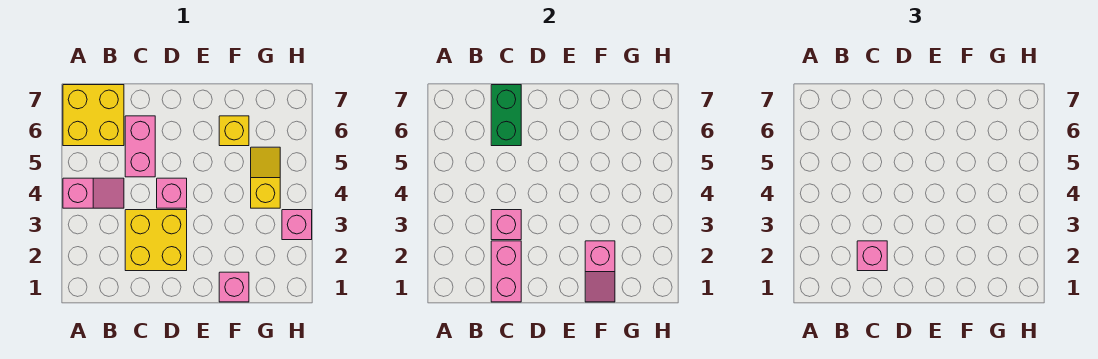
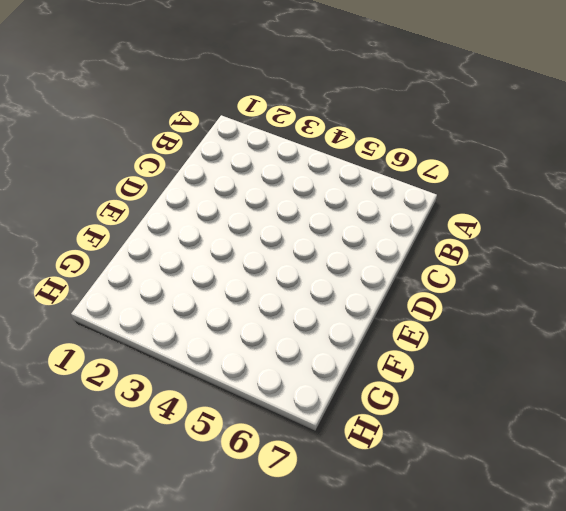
none -> pink slope A4:B4 level 1 top A
none -> yellow brick A6:B7 level 1
none -> yellow brick C2:D3 level 1

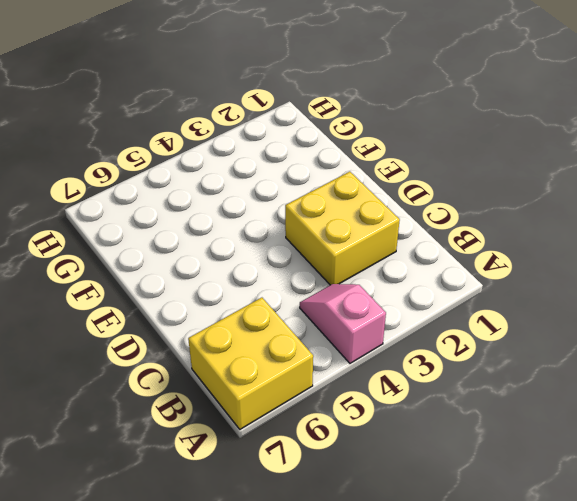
none -> pink brick C5:C6 level 1
none -> pink brick D4 level 1
none -> pink brick F1 level 1

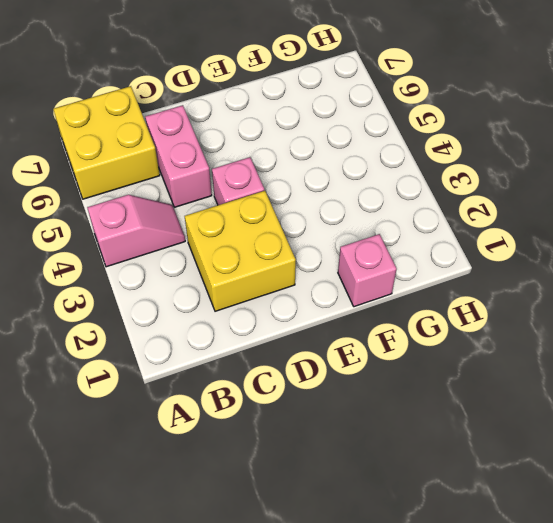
none -> yellow brick F6 level 1
none -> yellow slope G4:G5 level 1 top 4
none -> pink brick H3 level 1

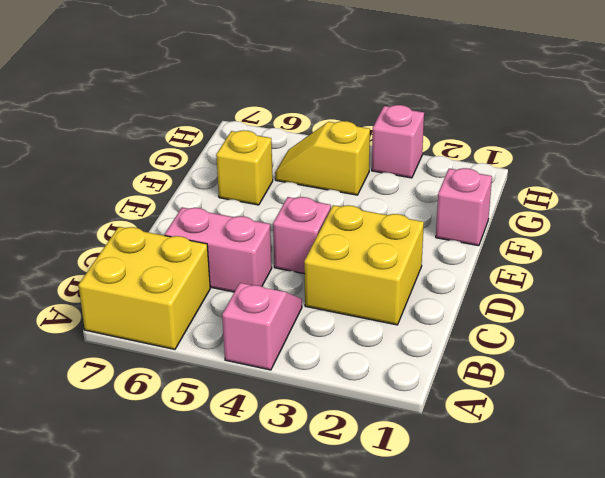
none -> pink brick C1:C2 level 2
none -> pink brick C3 level 2
none -> green brick C6:C7 level 2

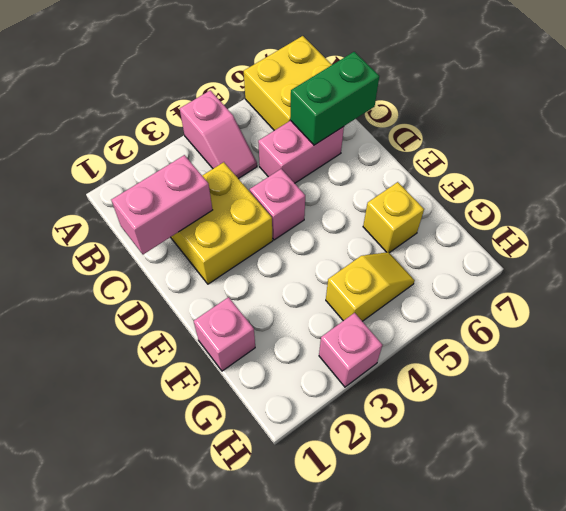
none -> pink brick C3 level 2
none -> pink slope F1:F2 level 2 top 2
none -> pink brick C2 level 3

